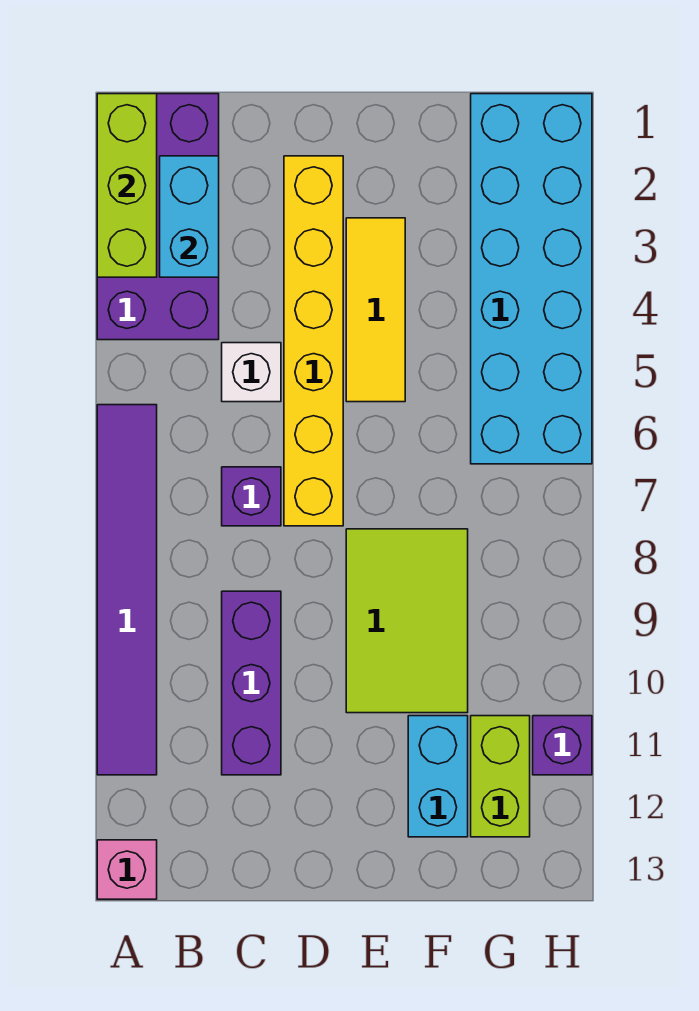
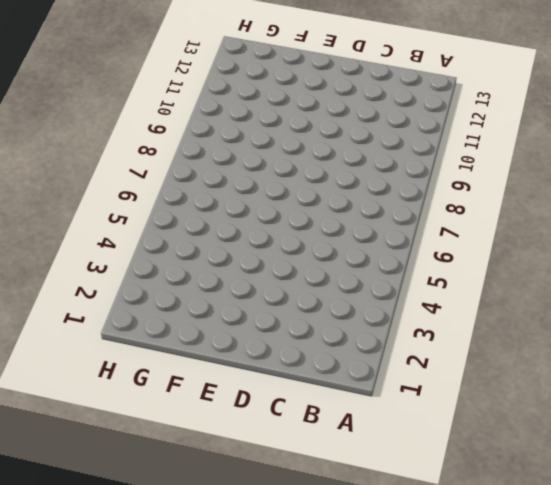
none -> purple brick A1:B4 level 1
none -> purple tile A6:A11 level 1
none -> pink brick A13 level 1

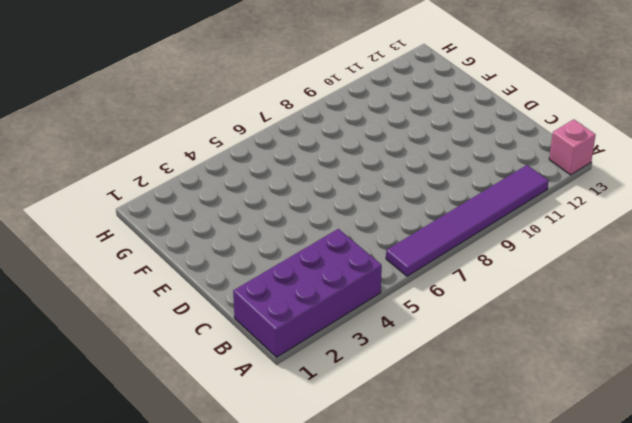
none -> white brick C5 level 1
none -> purple brick C7 level 1
none -> purple brick C9:C11 level 1

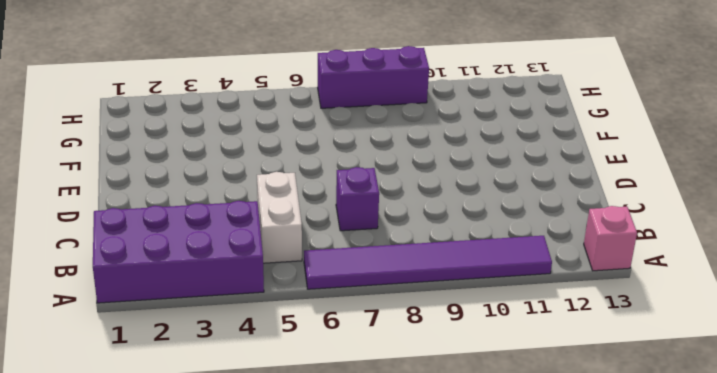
white brick B5:C5 level 1 -> white brick C5 level 1
purple brick H7:H9 level 1 -> purple brick C9:C11 level 1
none -> yellow brick D2:D7 level 1
none -> yellow tile E3:E5 level 1
none -> lime tile E8:F10 level 1

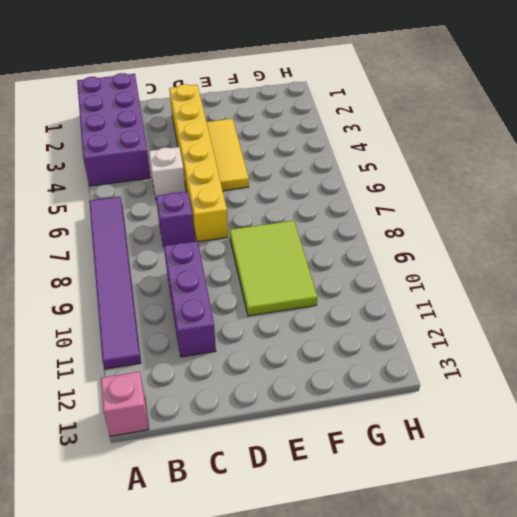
none -> cyan brick F11:F12 level 1
none -> cyan brick G1:H6 level 1
none -> lime brick G11:G12 level 1

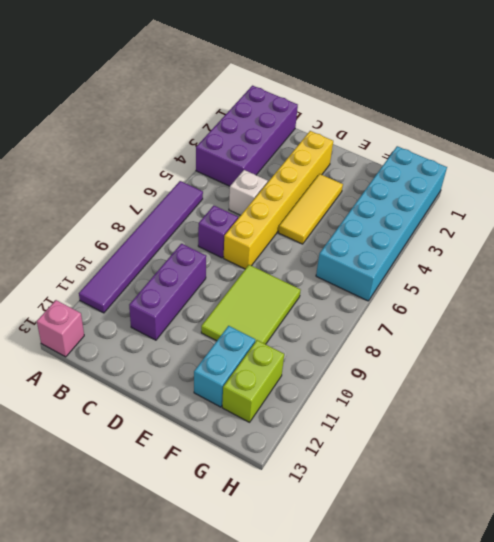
none -> purple brick H11 level 1
none -> lime brick A1:A3 level 2
none -> cyan brick B2:B3 level 2

